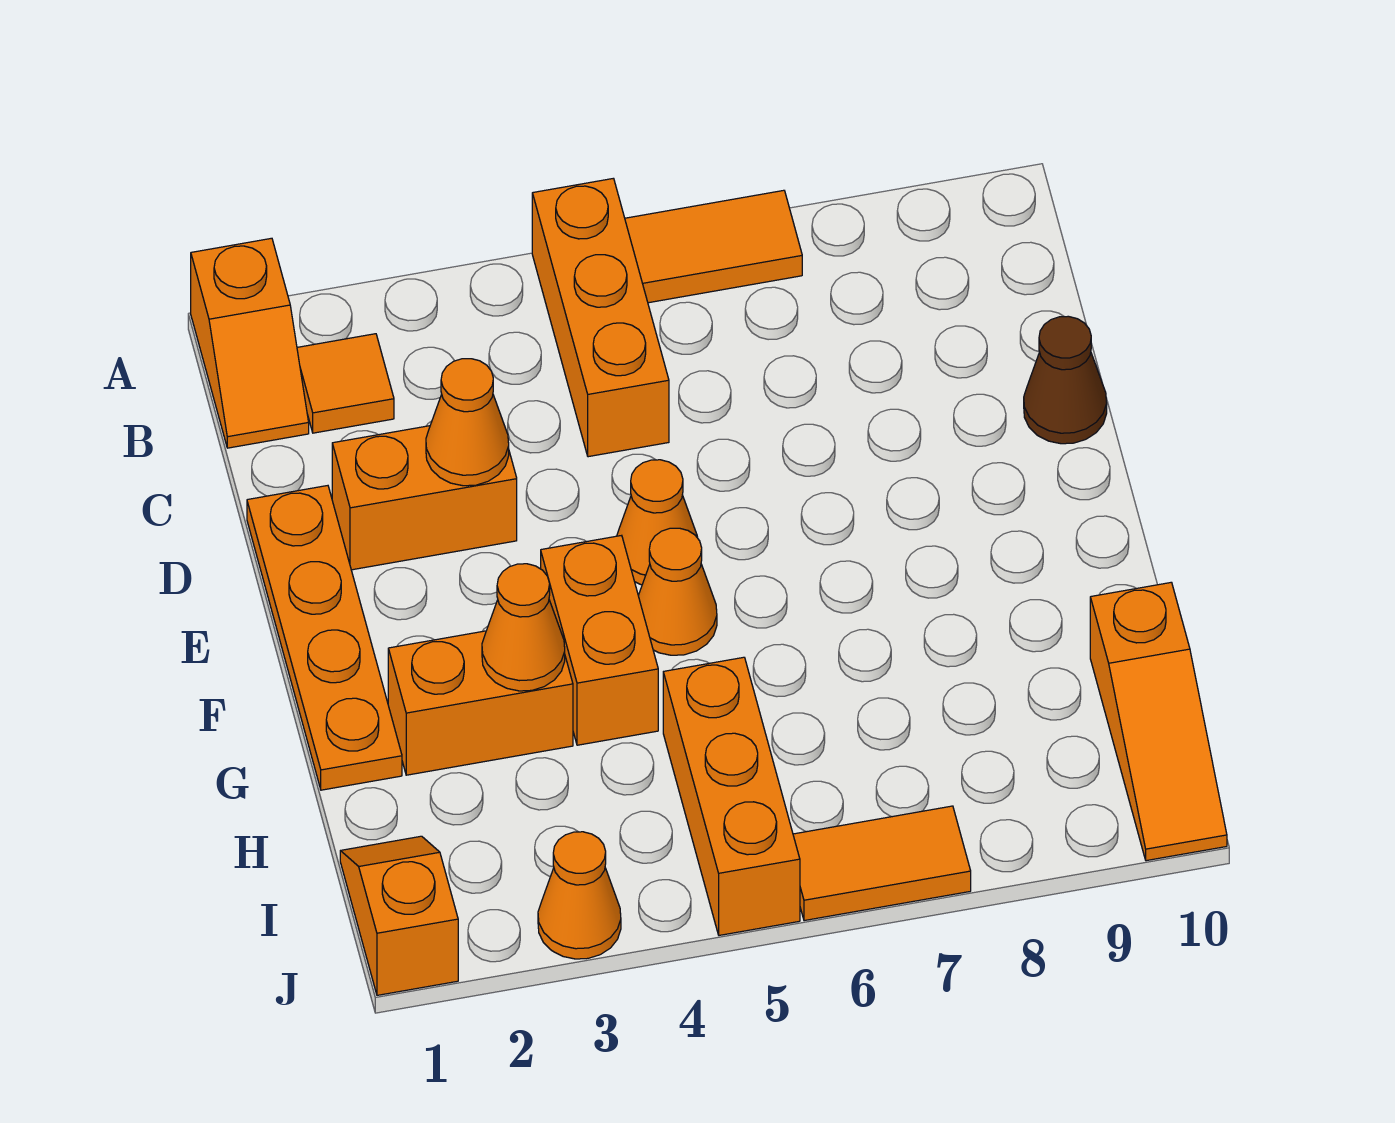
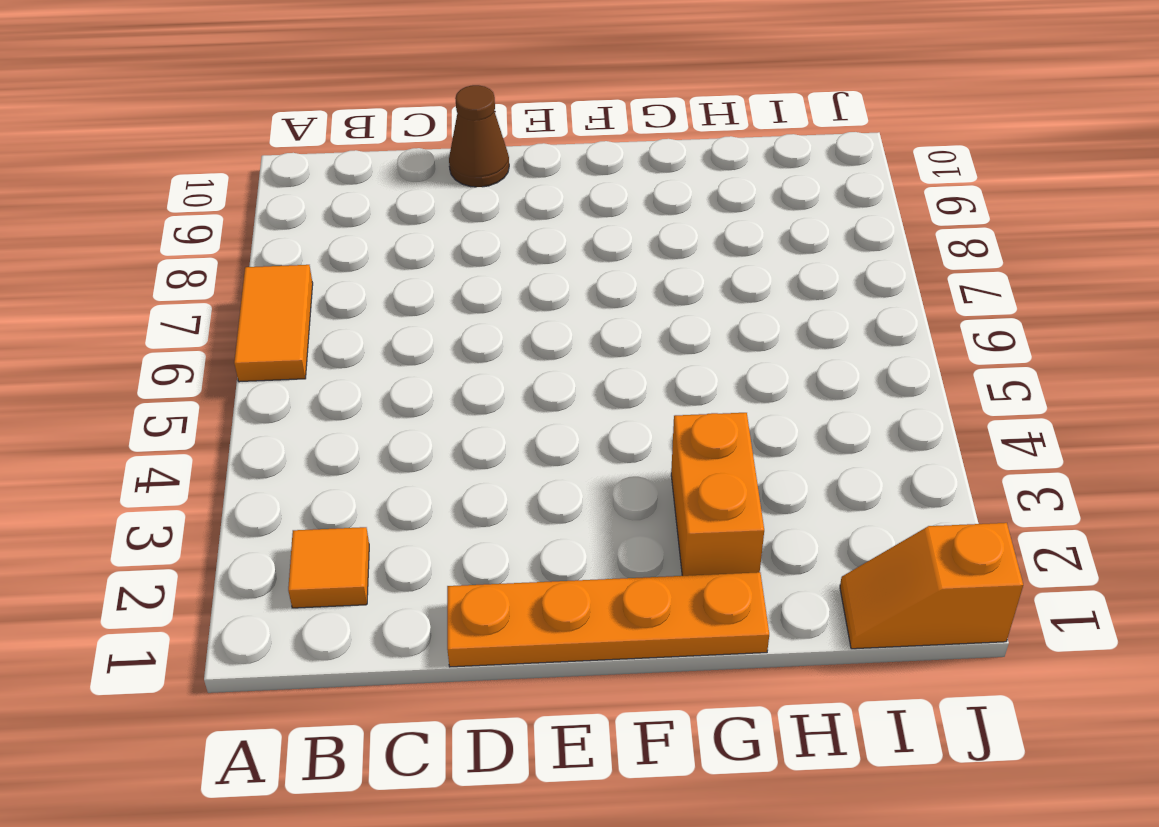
none -> orange slope A1:B1 level 1 top A
none -> orange brick A5:C5 level 1
none -> orange brick D2:D3 level 1

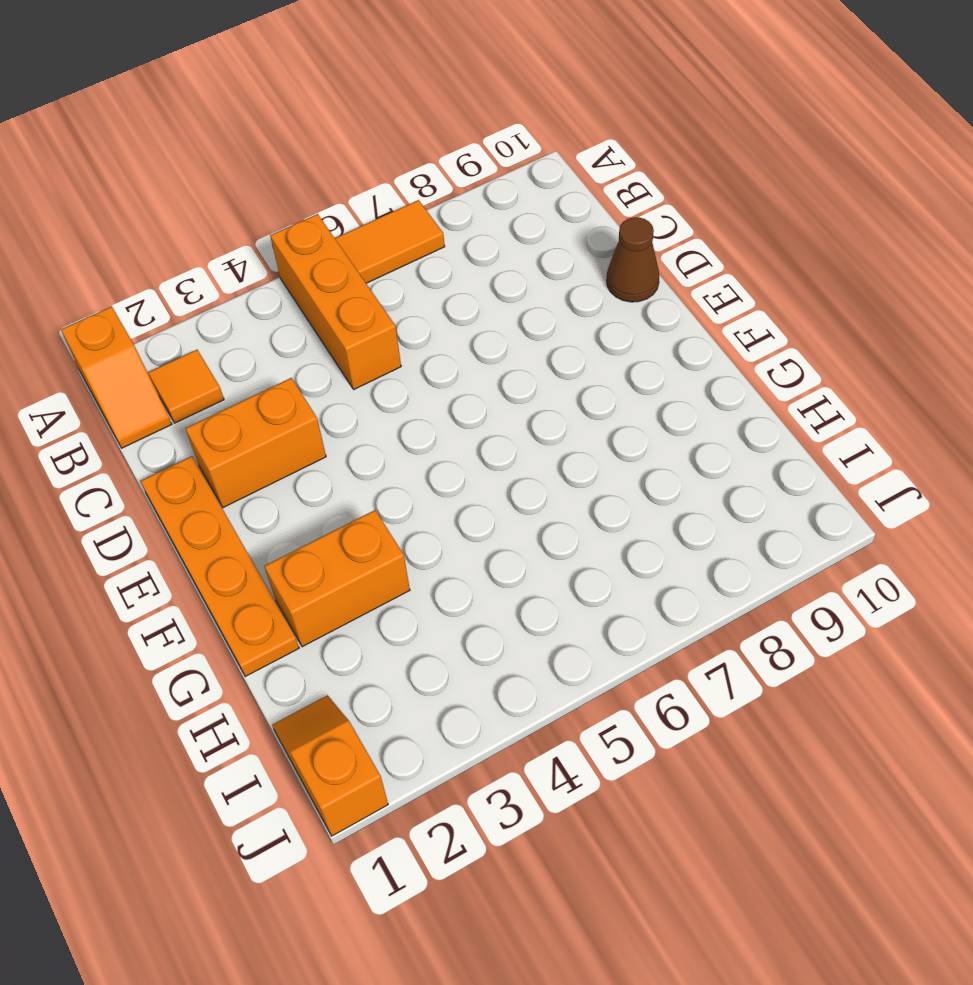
none -> orange cone E5 level 1
none -> orange brick F4:G4 level 1
none -> orange cone F5 level 1

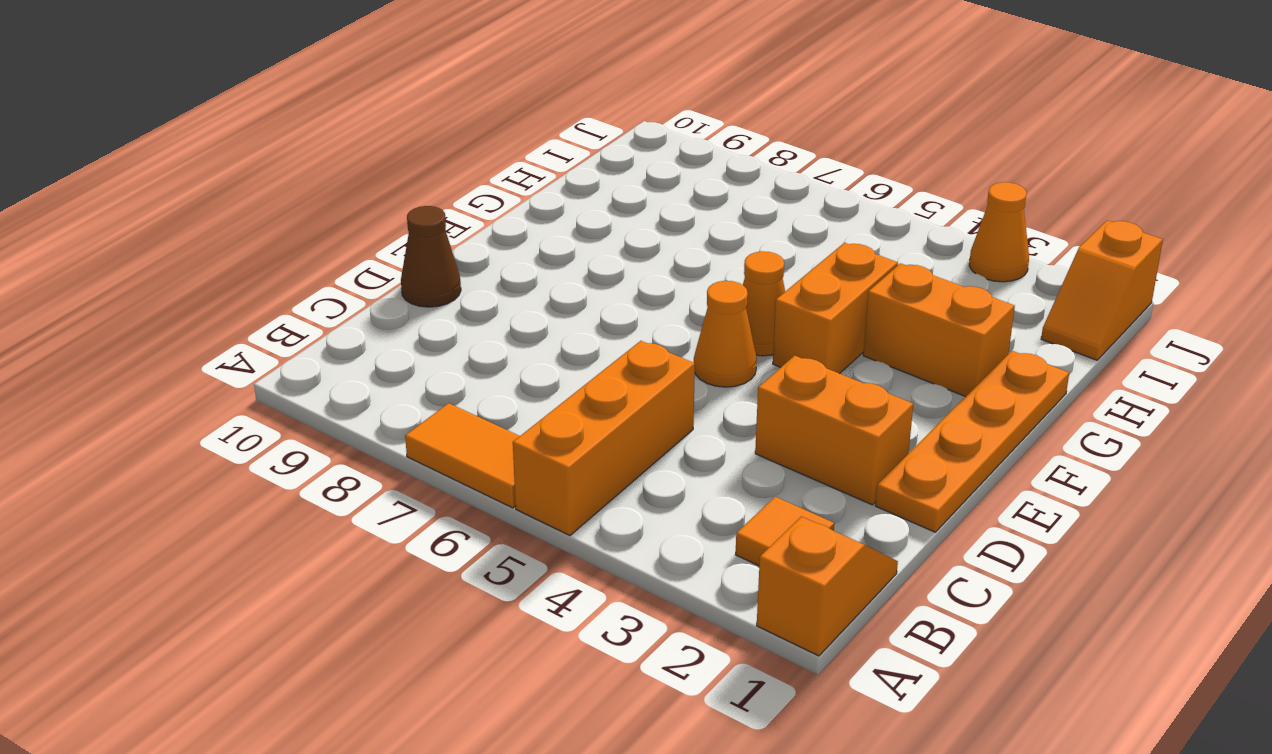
none -> orange brick H5:J5 level 1
none -> orange slope H10:J10 level 1 top H
none -> orange tile J6:J7 level 1

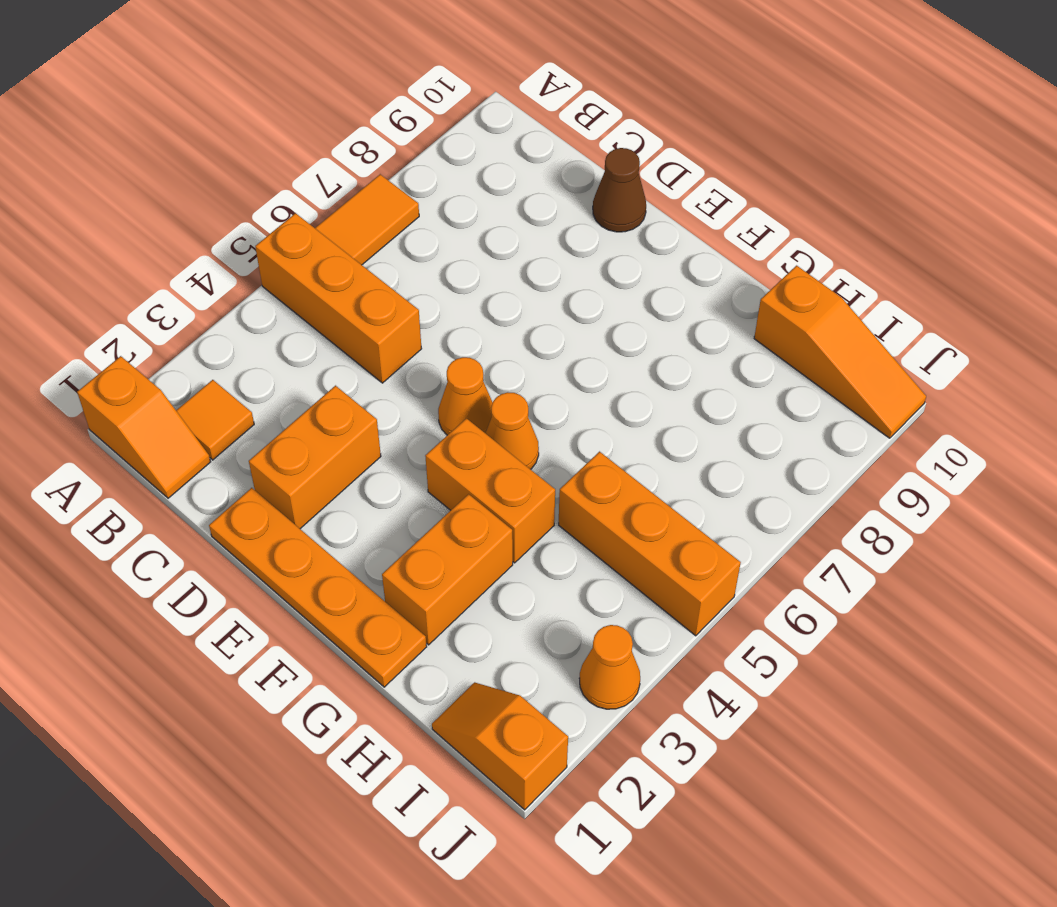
none -> orange tile J6:J7 level 1
none -> orange cone D3 level 2
none -> orange cone G3 level 2

